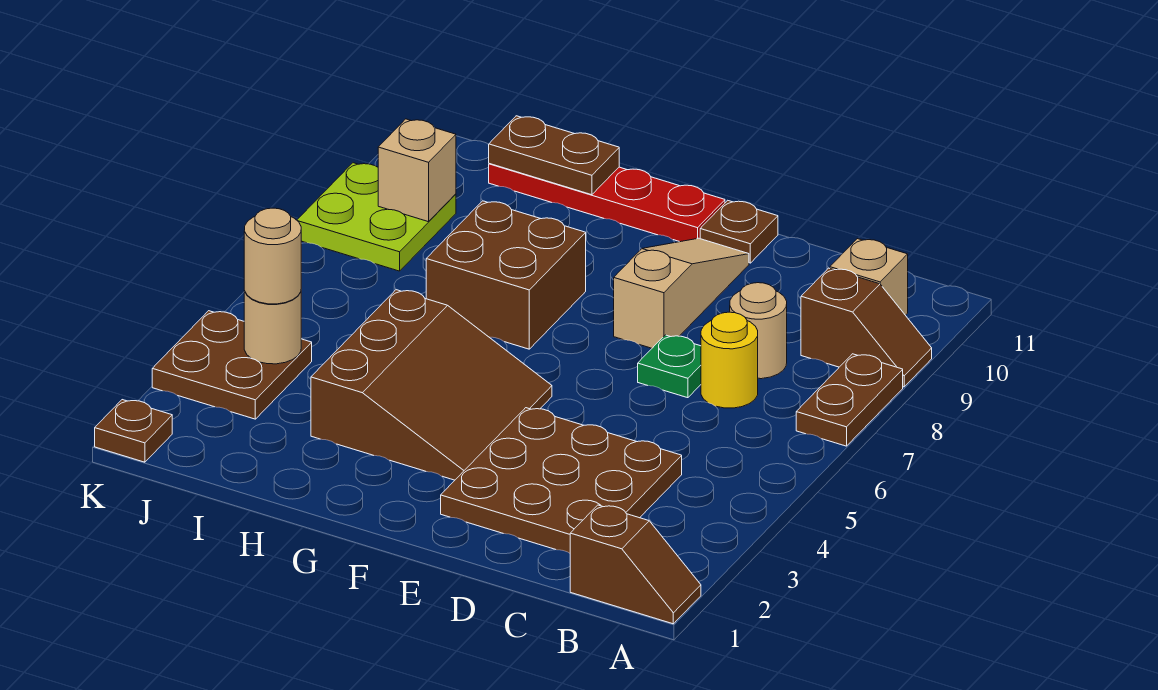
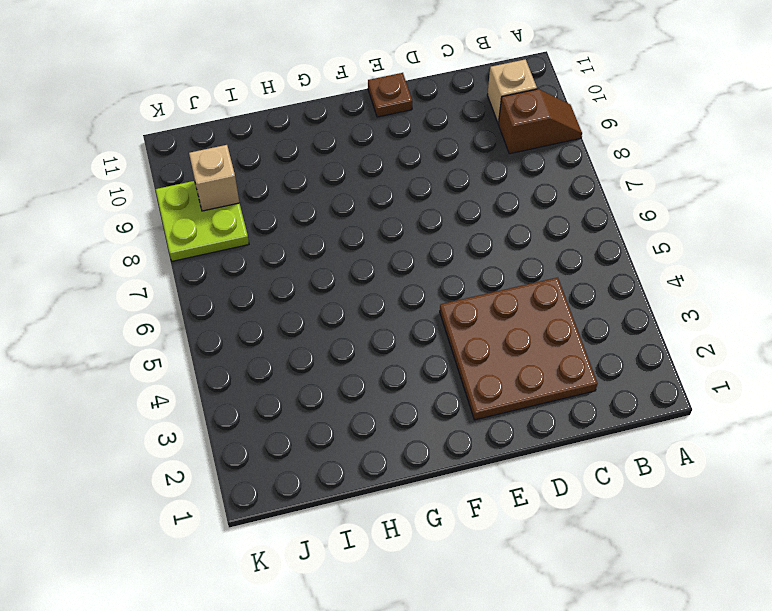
none -> brown slope A1:B1 level 1 top B
none -> brown plate A7:A8 level 1
none -> yellow round brick C7 level 1

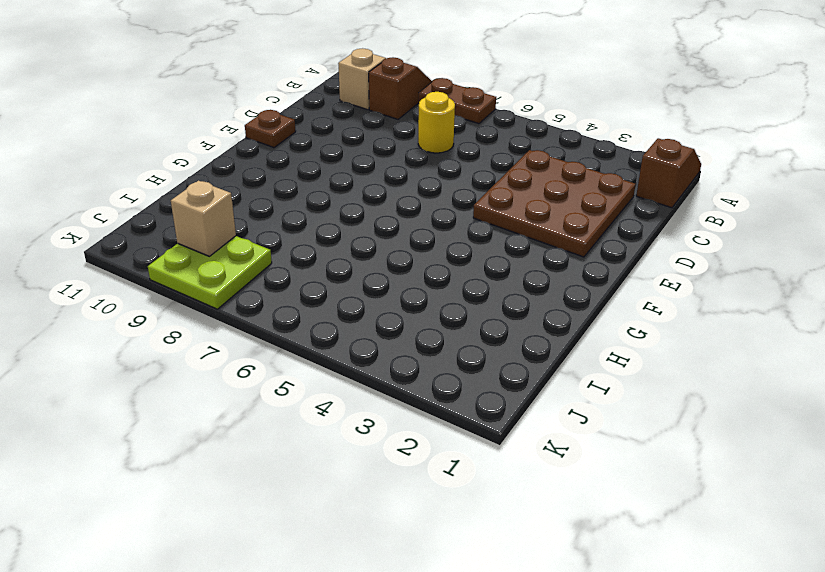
none -> tan round brick C8 level 1
none -> green plate D7 level 1
none -> tan slope E8:E10 level 1 top 8

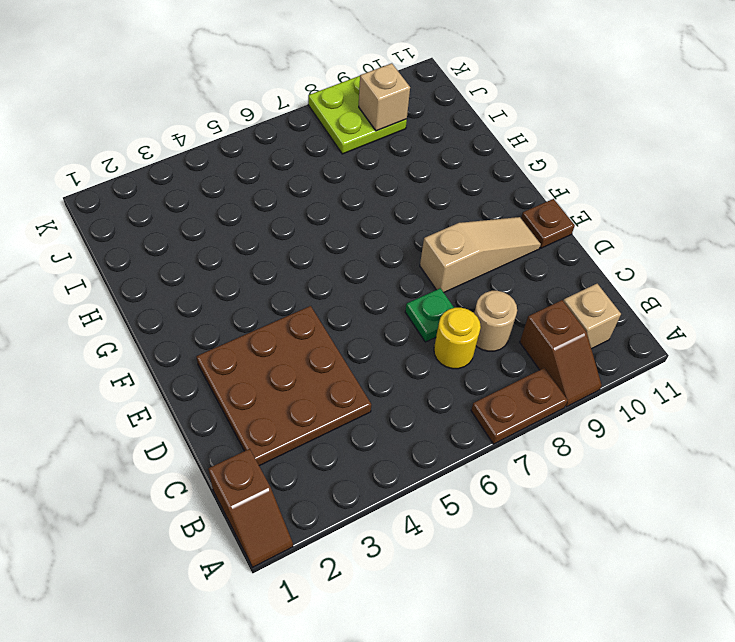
none -> brown slope F3:H5 level 1 top H
none -> red plate F11:I11 level 1
none -> brown brick G7:H8 level 1

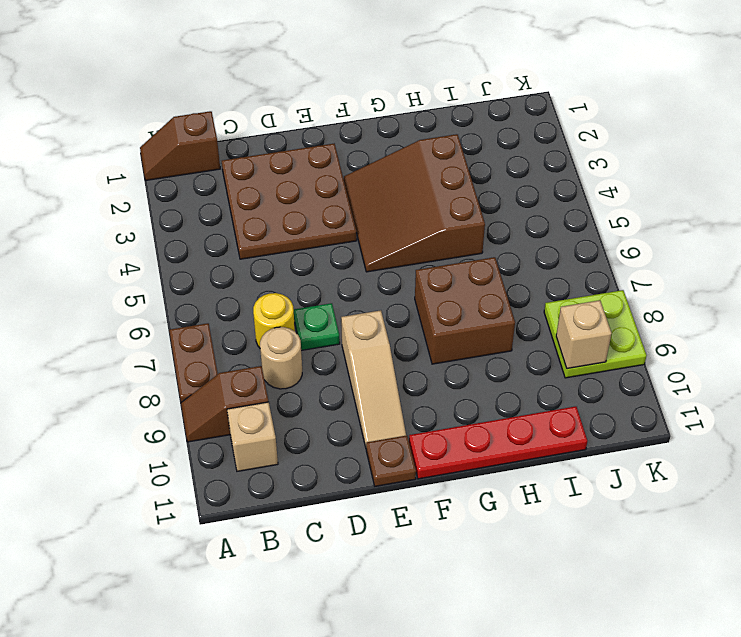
none -> brown plate J3:K4 level 1
none -> brown plate K1 level 1
none -> brown plate H11:I11 level 2

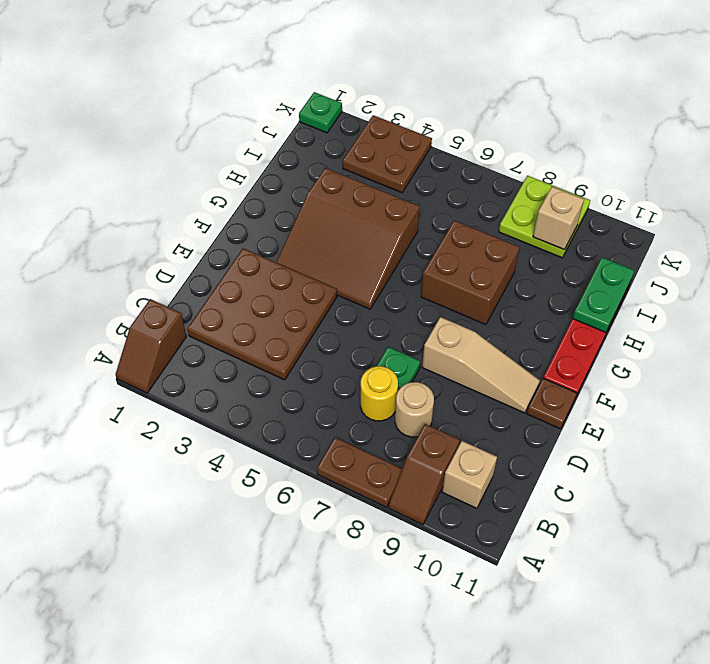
green plate H11:I11 level 2 -> brown plate H11:I11 level 2
green plate K1 level 1 -> brown plate K1 level 1
none -> tan round brick J4 level 2
none -> tan round brick J4 level 3

